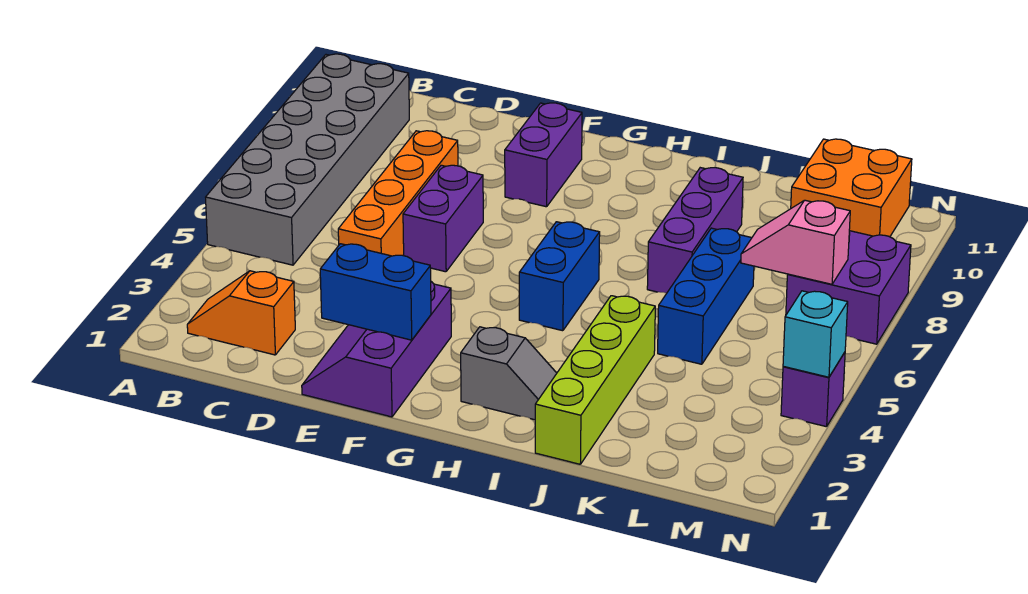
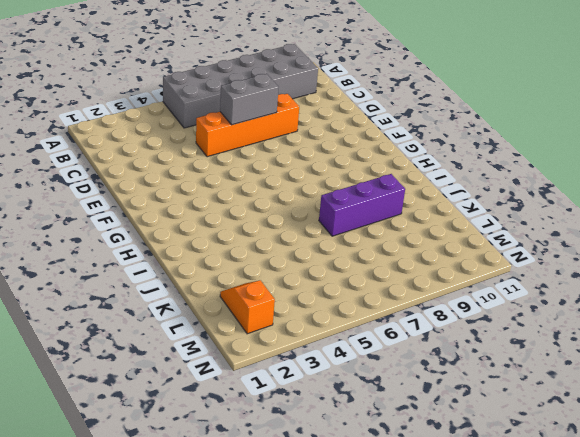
grey brick D6:D7 level 2 -> none
orange slope L2:M2 level 1 top M -> orange slope B2:C2 level 1 top C
none -> purple slope E1:F3 level 1 top F
none -> purple brick E6:E7 level 1
none -> purple brick F9:F10 level 1

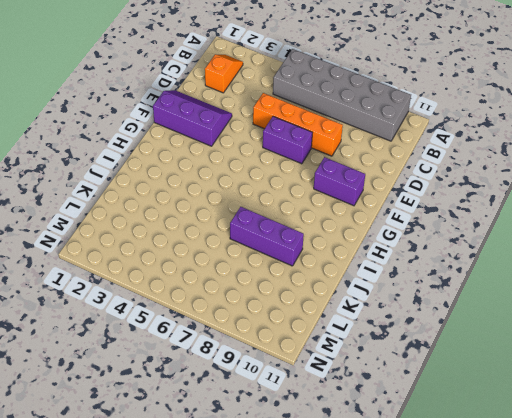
none -> grey slope H2:I2 level 1 top H
none -> blue brick H5:H6 level 1
none -> lime brick J1:J4 level 1

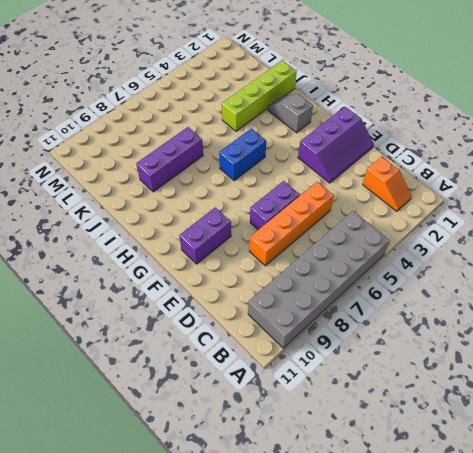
none -> blue brick K5:K7 level 1
none -> orange brick L10:M11 level 1
none -> purple brick M7:N8 level 1

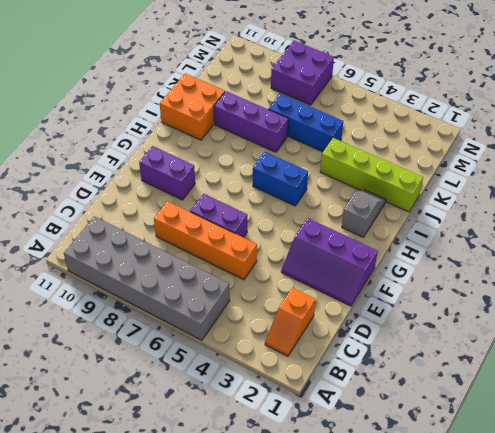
orange brick I10:J11 level 1 -> orange brick L10:M11 level 1
none -> purple brick N4 level 1
none -> blue brick E2:F2 level 2
none -> pink slope L7:M7 level 2 top M

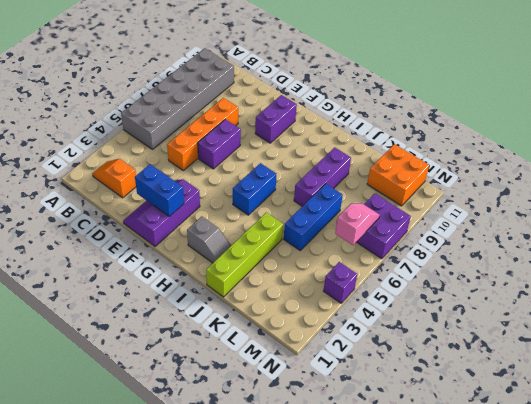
pink slope M6:M7 level 2 top 6 -> pink slope L7:M7 level 2 top M
none -> cyan brick N4 level 2

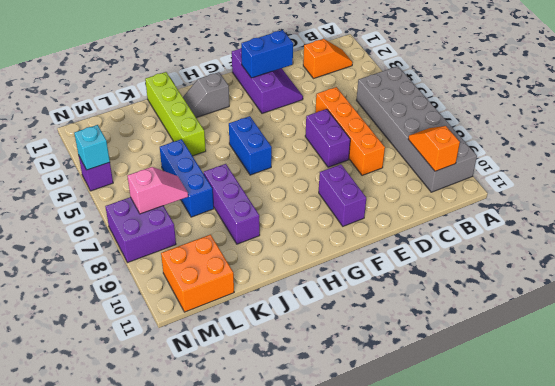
orange slope B9:B10 level 2 top 10 -> none

